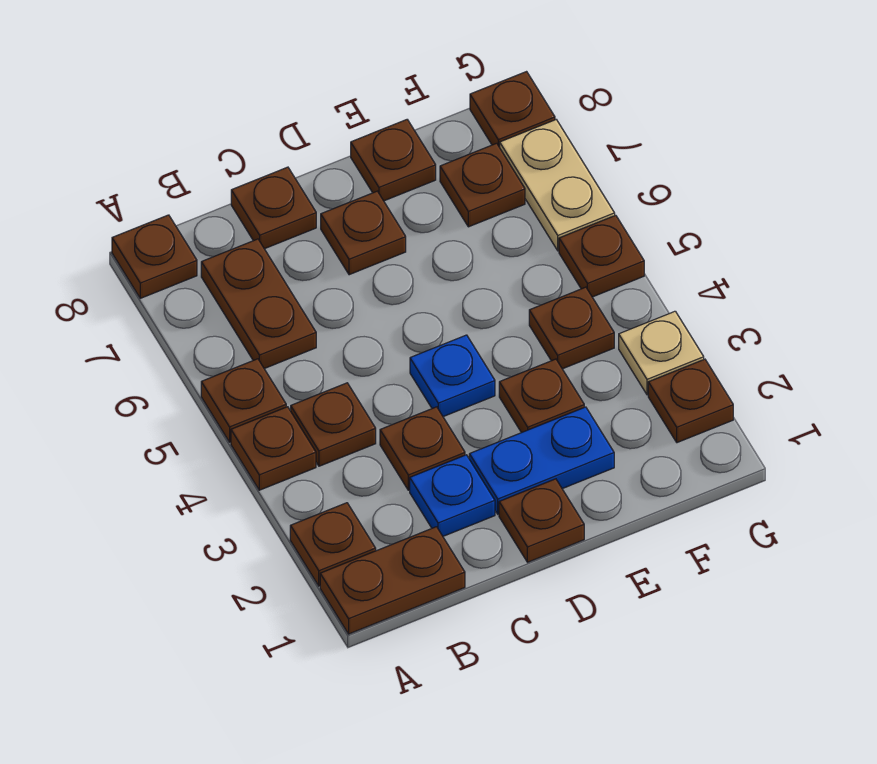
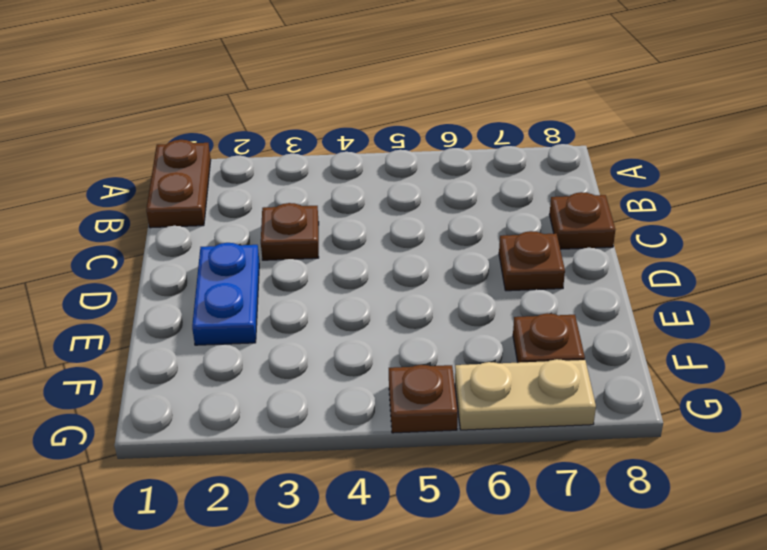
none -> brown plate A2 level 1
none -> brown plate A4 level 1
none -> brown plate A5 level 1

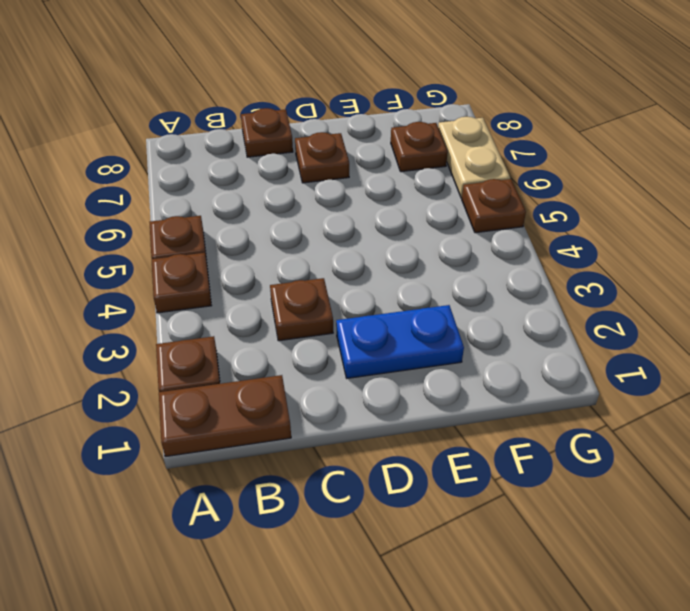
none -> brown plate A8 level 1
none -> brown plate B4 level 1
none -> brown plate B6:B7 level 1

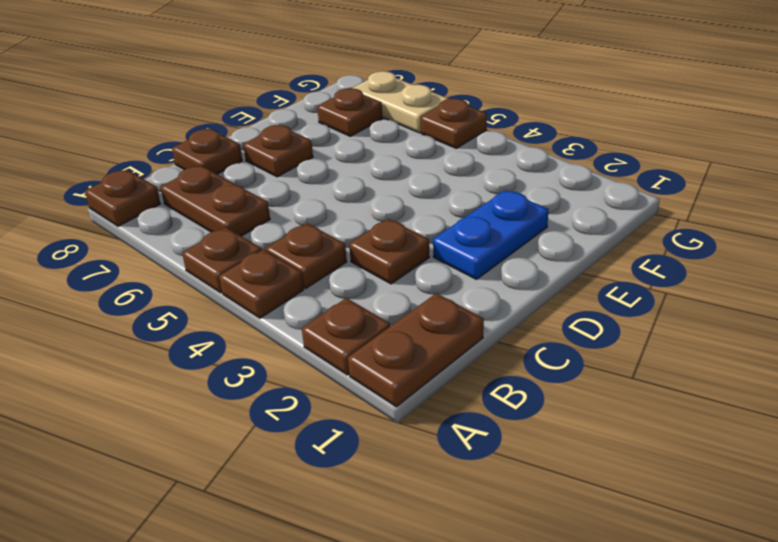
none -> blue plate C2 level 1
none -> brown plate D1 level 1
none -> blue plate D4 level 1

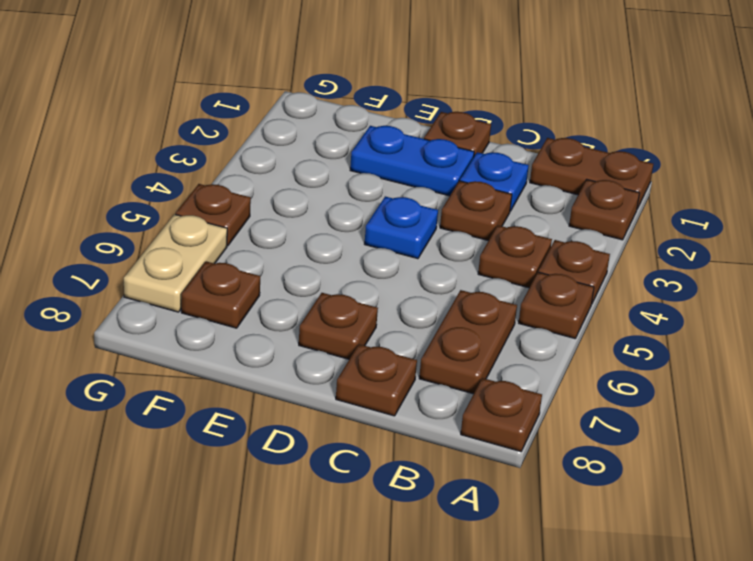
none -> brown plate E3 level 1
none -> brown plate E8 level 1
none -> brown plate F4 level 1

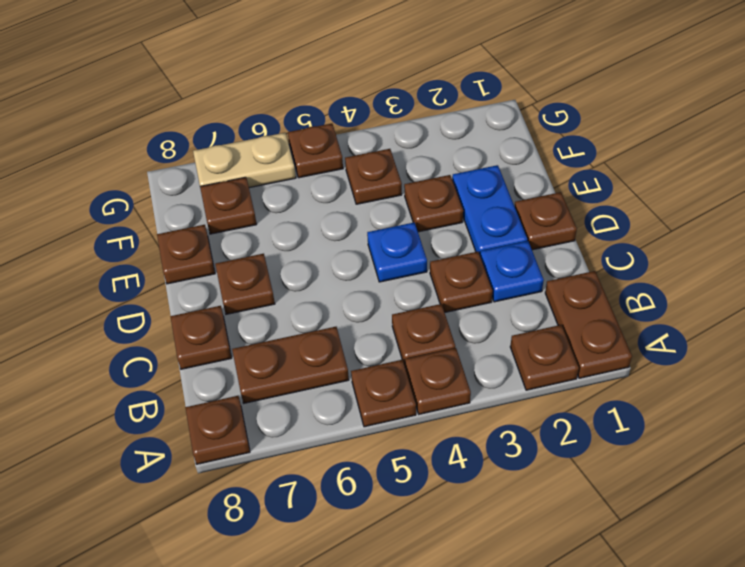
none -> brown plate G2 level 1
none -> tan plate G3 level 1
none -> brown plate G8 level 1

